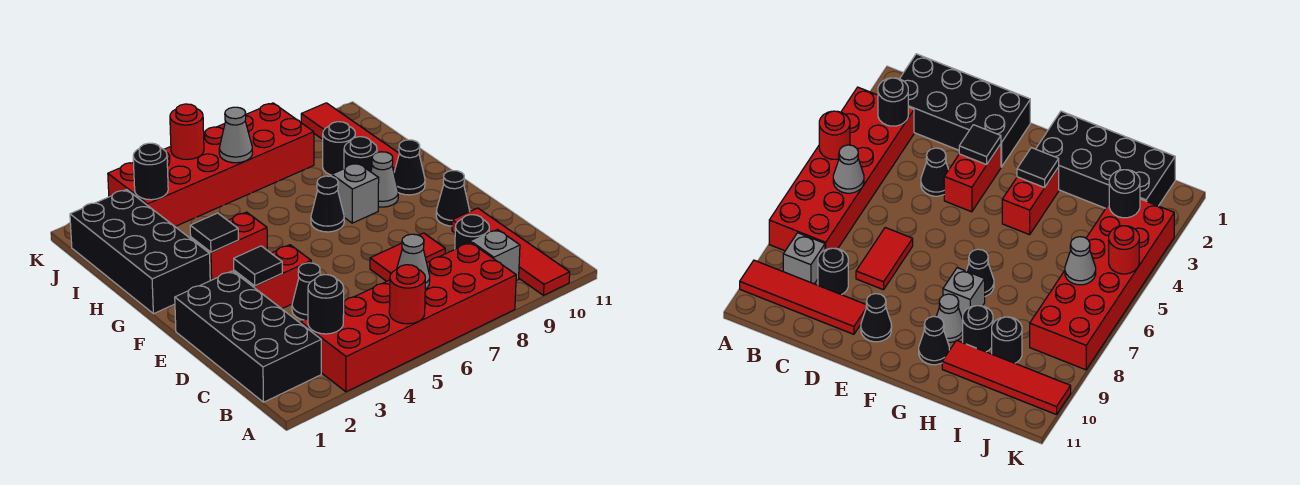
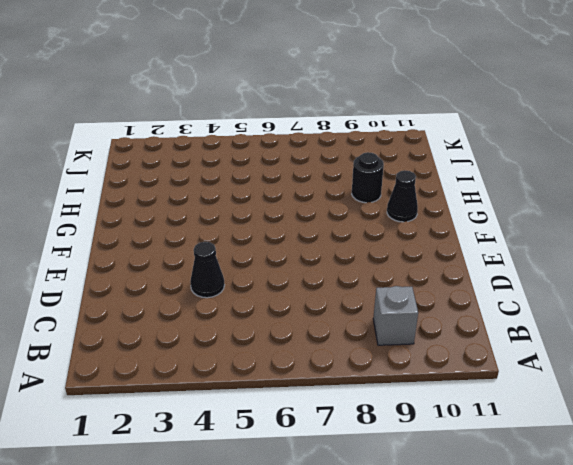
none -> red brick A3:B8 level 1
none -> red tile A10:D10 level 1
none -> black brick B1:E2 level 1

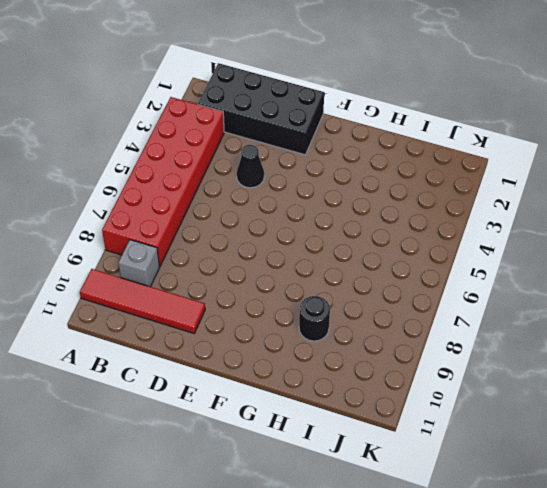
none -> black round brick C9 level 1
none -> red tile D7:D8 level 1
none -> red brick E3:E4 level 1

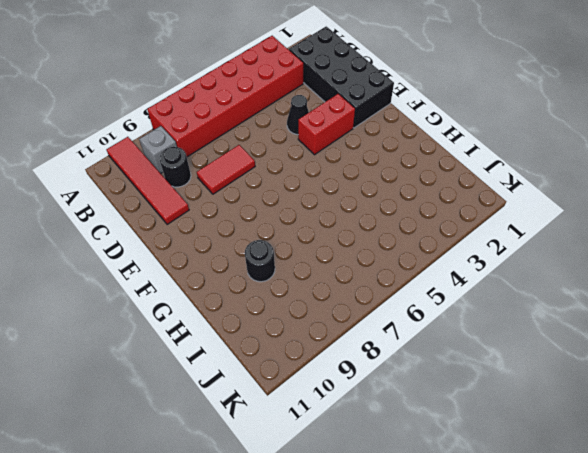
none -> black cone E10 level 1
none -> black brick G1:J2 level 1
none -> red brick G3:G4 level 1

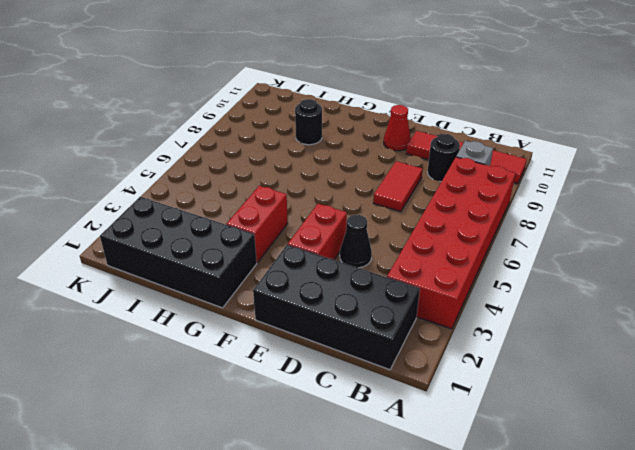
red cone E10 level 1 -> black cone E10 level 1
none -> black cone G7 level 1
none -> grey brick G8 level 1
none -> grey cone G9 level 1

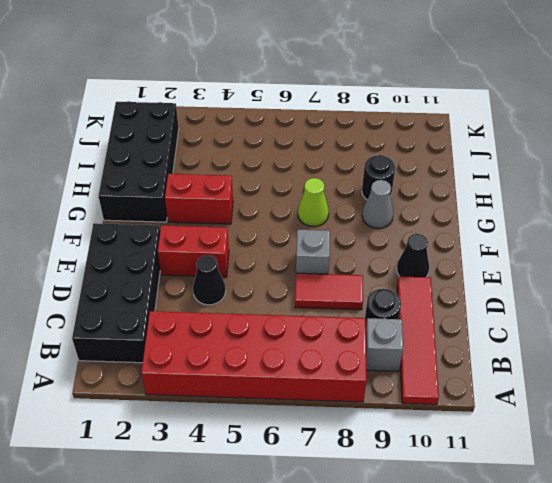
grey brick E7 level 1 -> grey brick G8 level 1
lime cone G7 level 1 -> black cone G7 level 1
none -> black cone G10 level 1
none -> red tile H10:K10 level 1
none -> black round brick I9 level 1

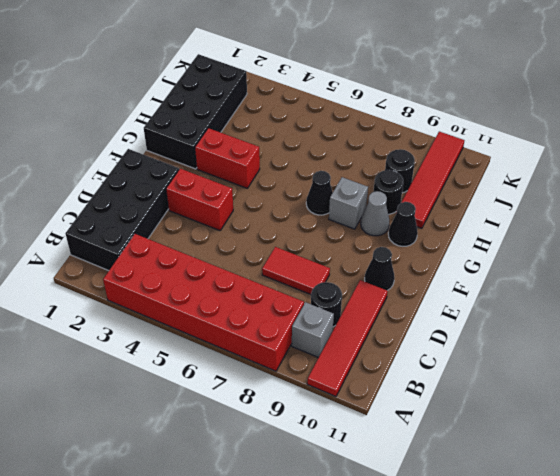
none -> black cone D4 level 1
none -> red brick J3:K8 level 1
none -> red round brick A5 level 2

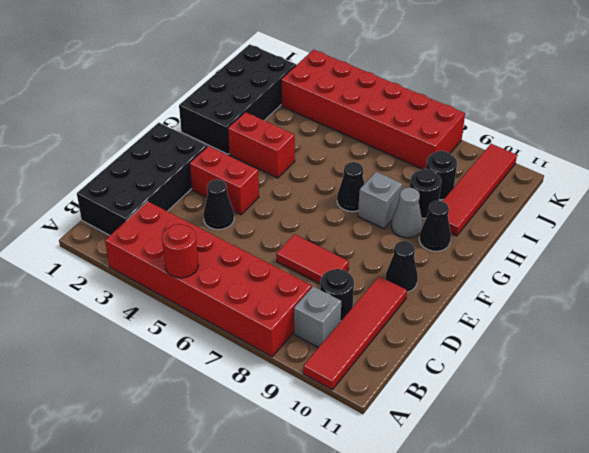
none -> black round brick B3 level 2
none -> grey cone B6 level 2
none -> black tile E3 level 2

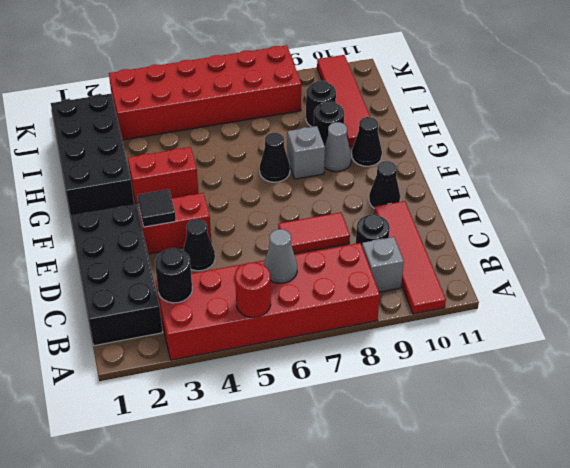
none -> black tile G3 level 2
none -> black round brick J3 level 2
none -> grey cone J6 level 2

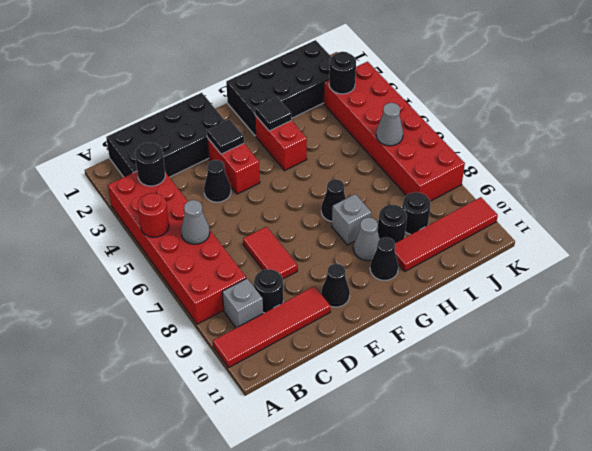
none -> red round brick K5 level 2

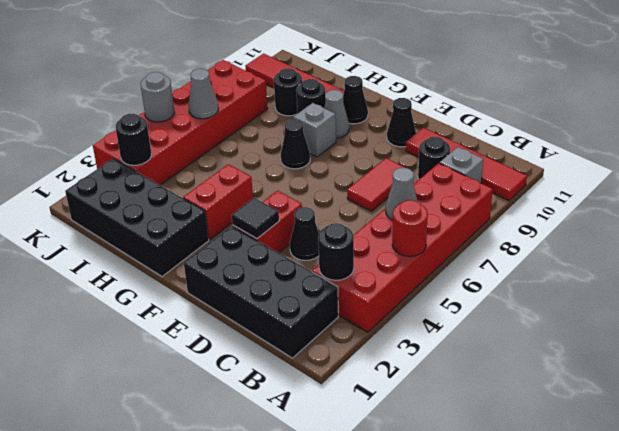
grey round brick K5 level 2 -> red round brick K5 level 2
none -> black tile G3 level 2

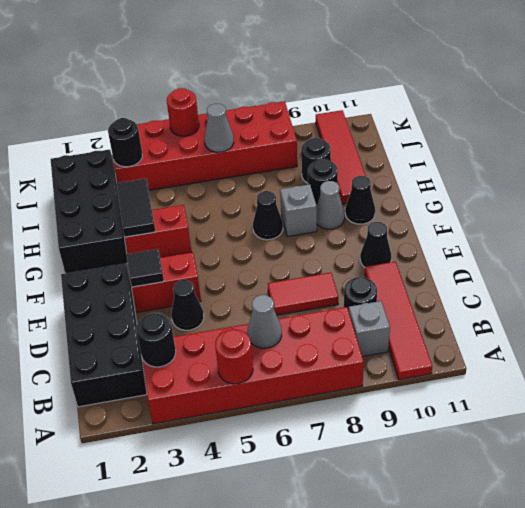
black tile G3:H3 level 2 -> black tile G3 level 2

